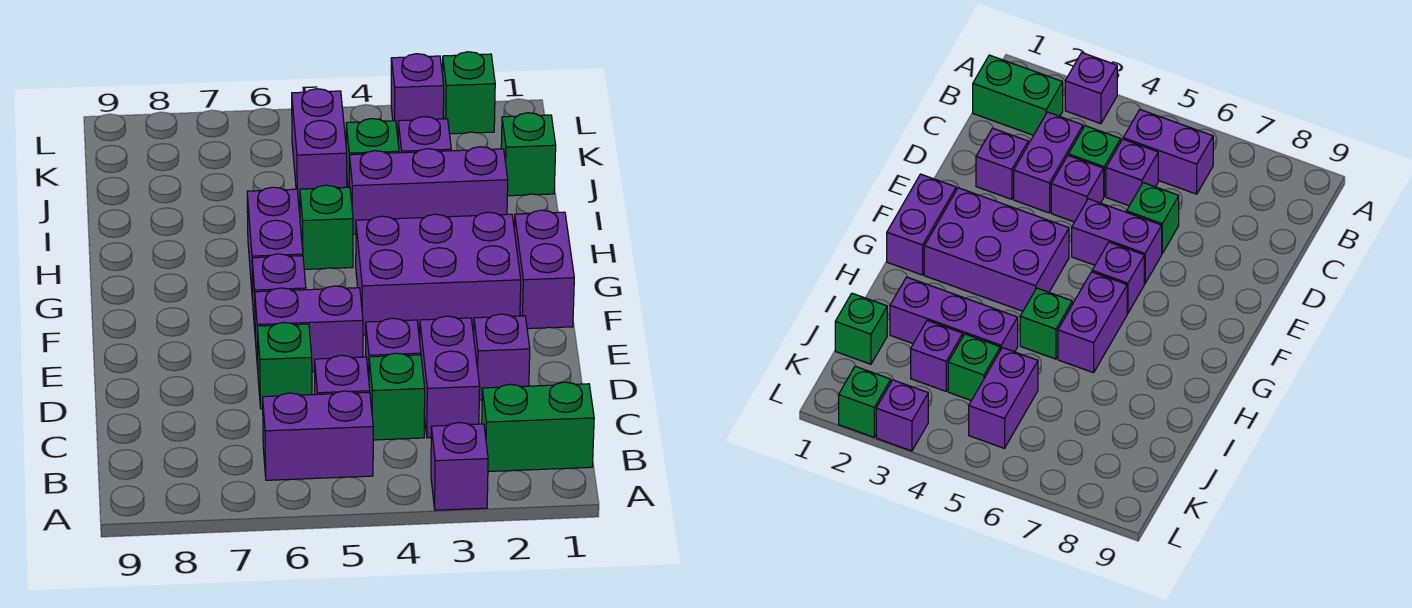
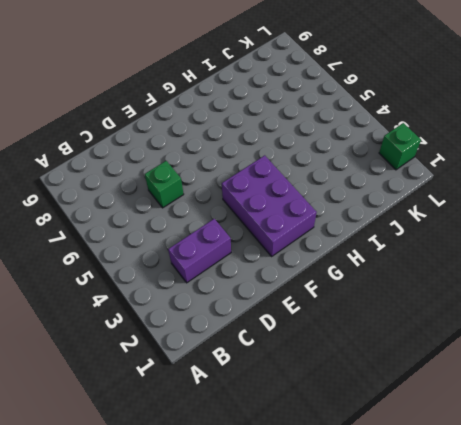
none -> purple brick A3 level 1
none -> green brick B1:B2 level 1
none -> purple brick B5:B6 level 1

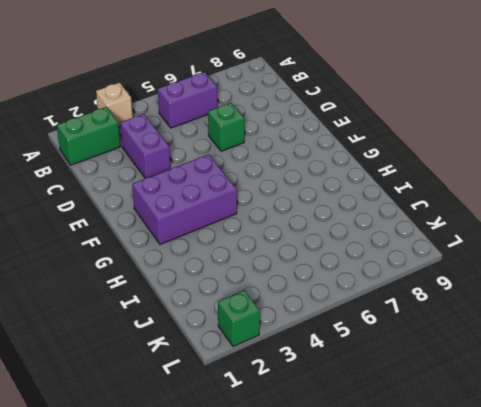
tan brick A3 level 1 -> purple brick A3 level 1
none -> green brick C4 level 1
none -> purple brick C5 level 1
none -> purple brick D2 level 1

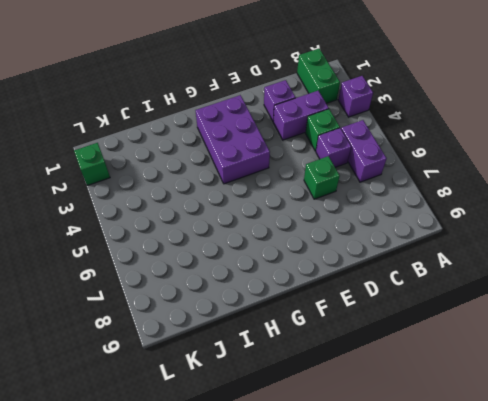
none -> purple brick D4 level 1
none -> purple brick E5:E6 level 1
none -> purple brick F1:G1 level 1

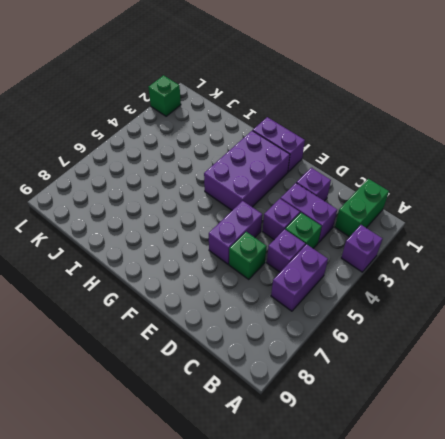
none -> purple brick F6 level 1
none -> purple brick G6:H6 level 1
none -> green brick H5 level 1

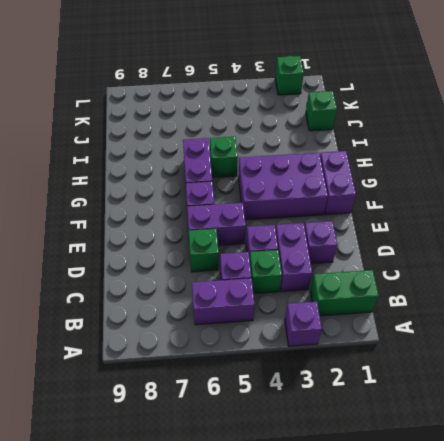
none -> purple brick I2:I4 level 1
none -> purple brick J3 level 1
none -> green brick J4 level 1

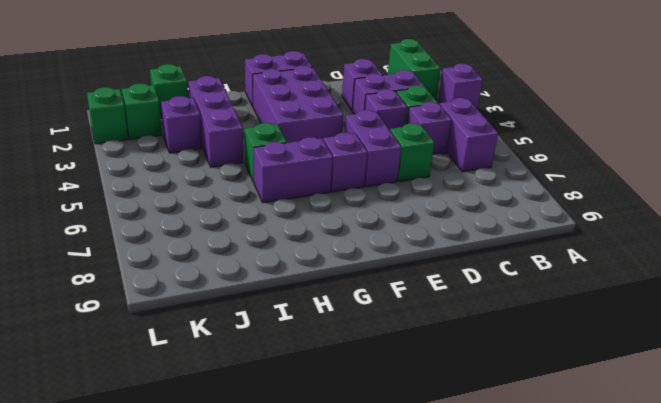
green brick K2 level 1 -> green brick J4 level 1
none -> purple brick J5:K5 level 1
none -> purple brick L3 level 1

